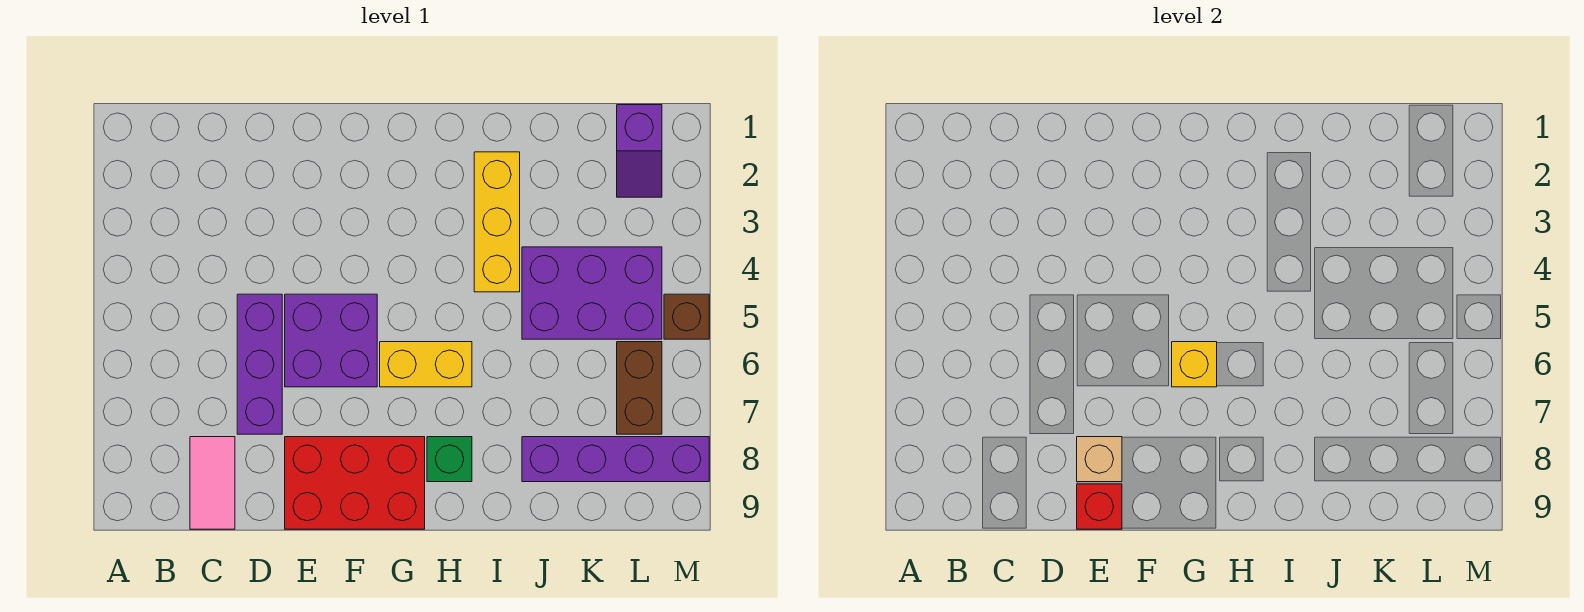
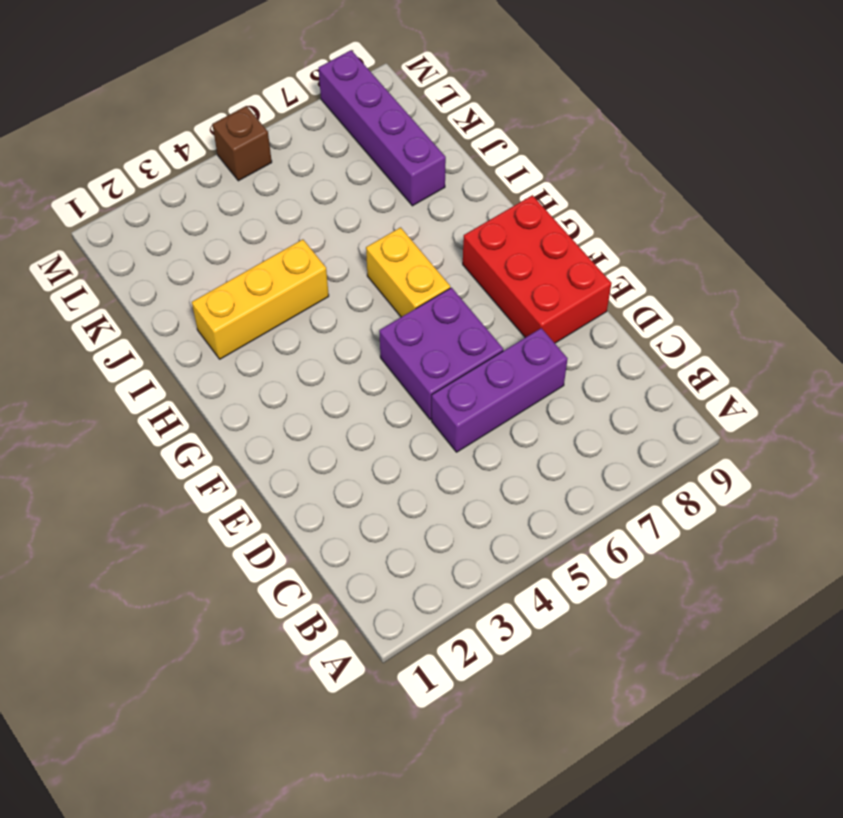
none -> pink tile C8:C9 level 1
none -> green brick H8 level 1
none -> purple brick J4:L5 level 1

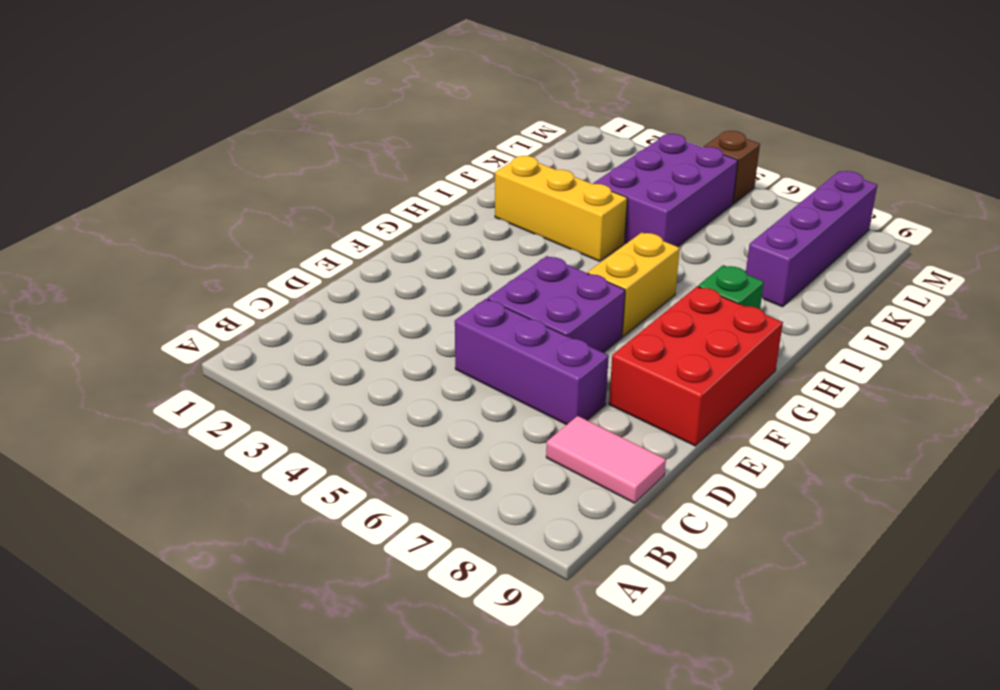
none -> purple slope L1:L2 level 1 top 1
none -> brown brick L6:L7 level 1
none -> tan brick E8 level 2

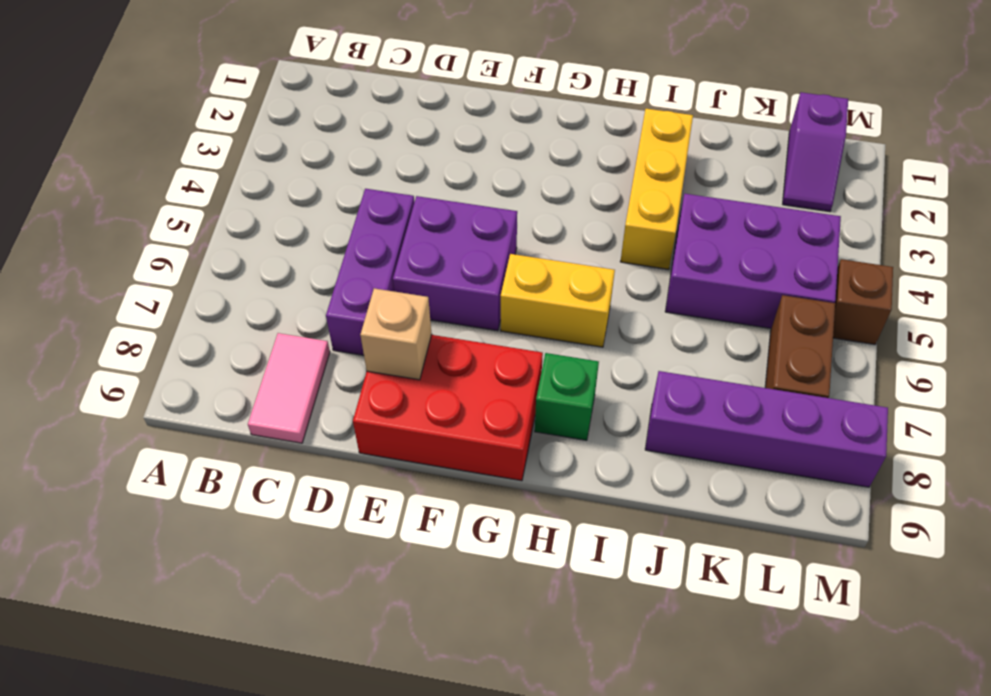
none -> red brick E9 level 2
none -> yellow brick G6 level 2

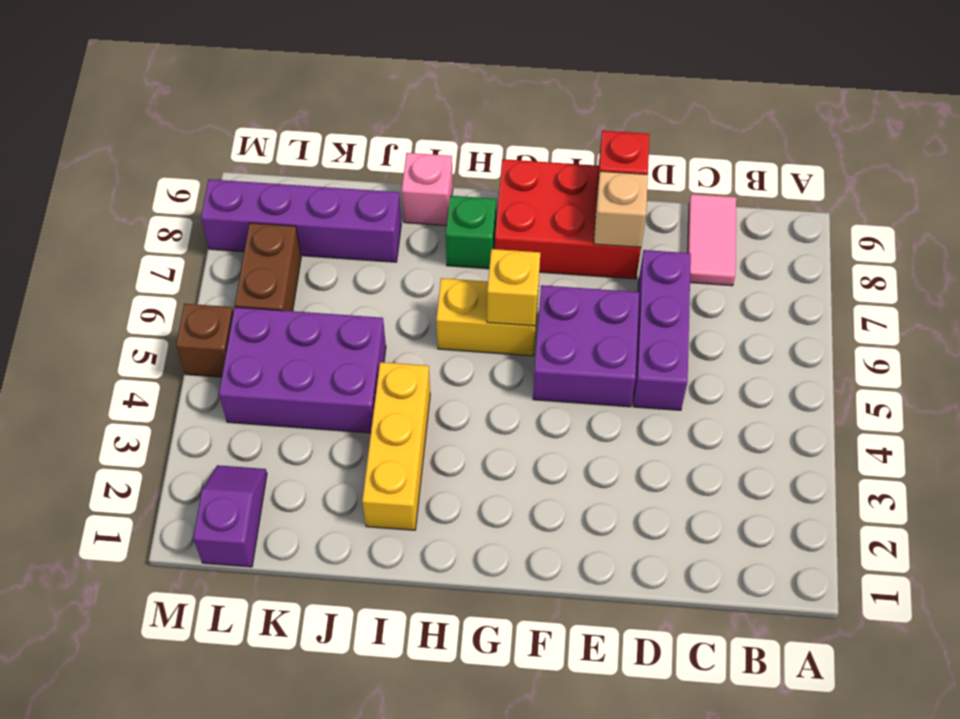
pink brick I9 level 1 -> none

